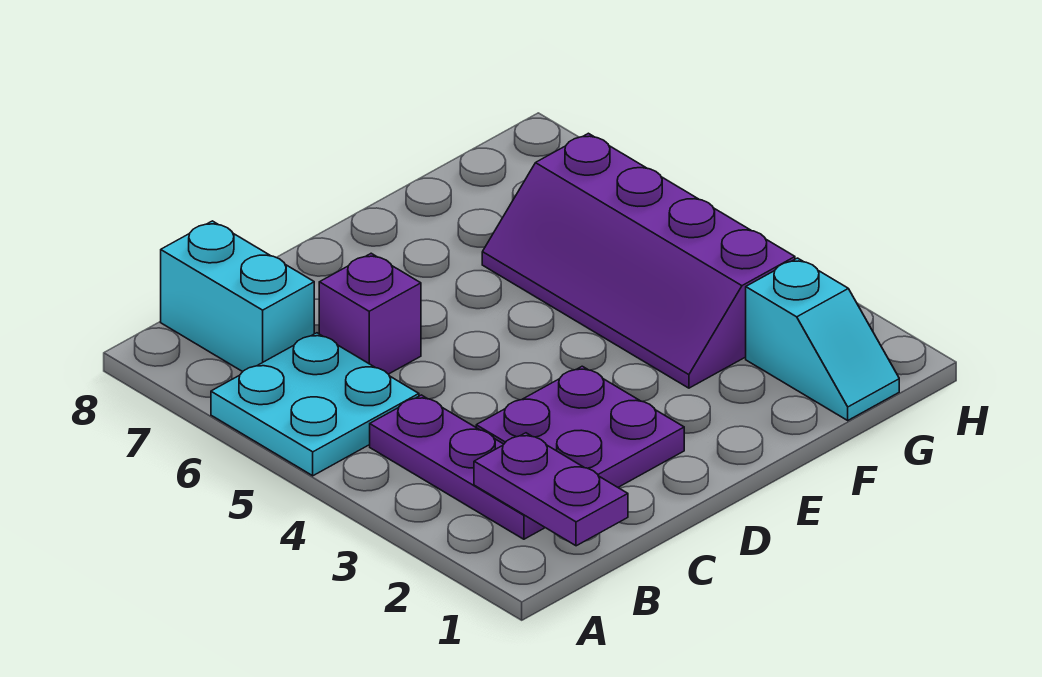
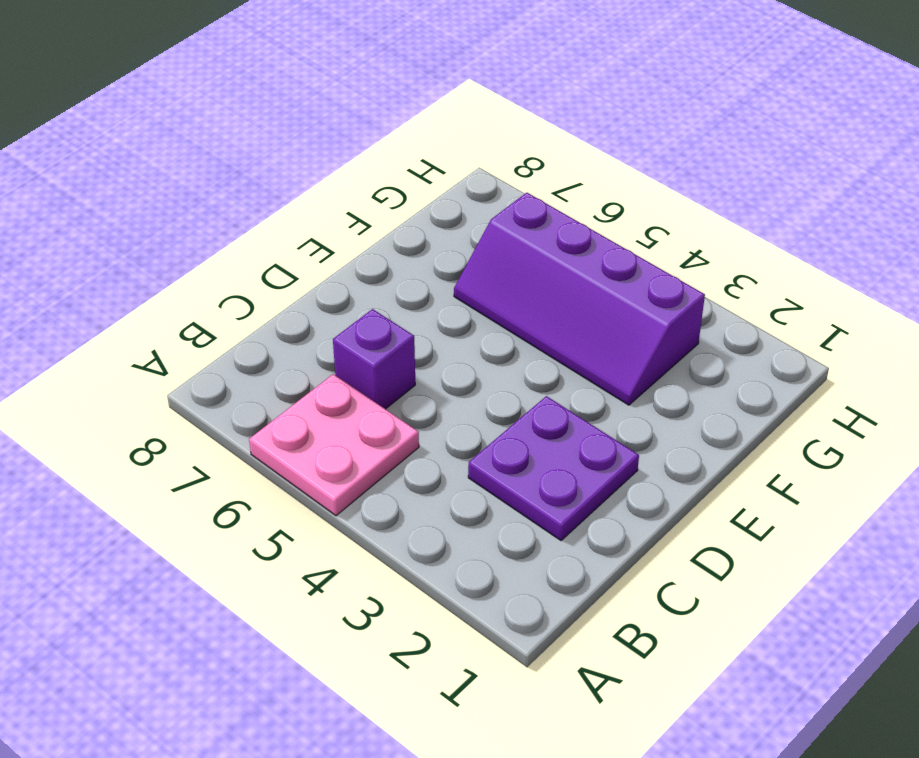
pink plate A5:B6 level 1 -> cyan plate A5:B6 level 1
none -> purple plate B2:B4 level 1
none -> cyan brick B7:B8 level 1

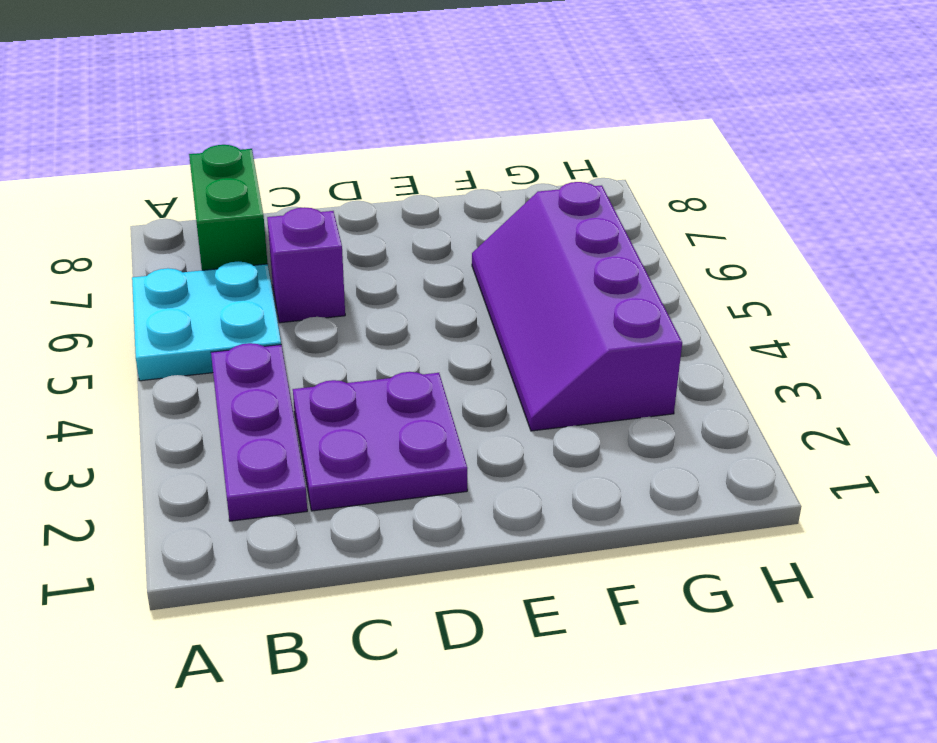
green brick B7:B8 level 1 -> cyan brick B7:B8 level 1
none -> cyan slope G1:G2 level 1 top 2
none -> purple plate B1:B2 level 2

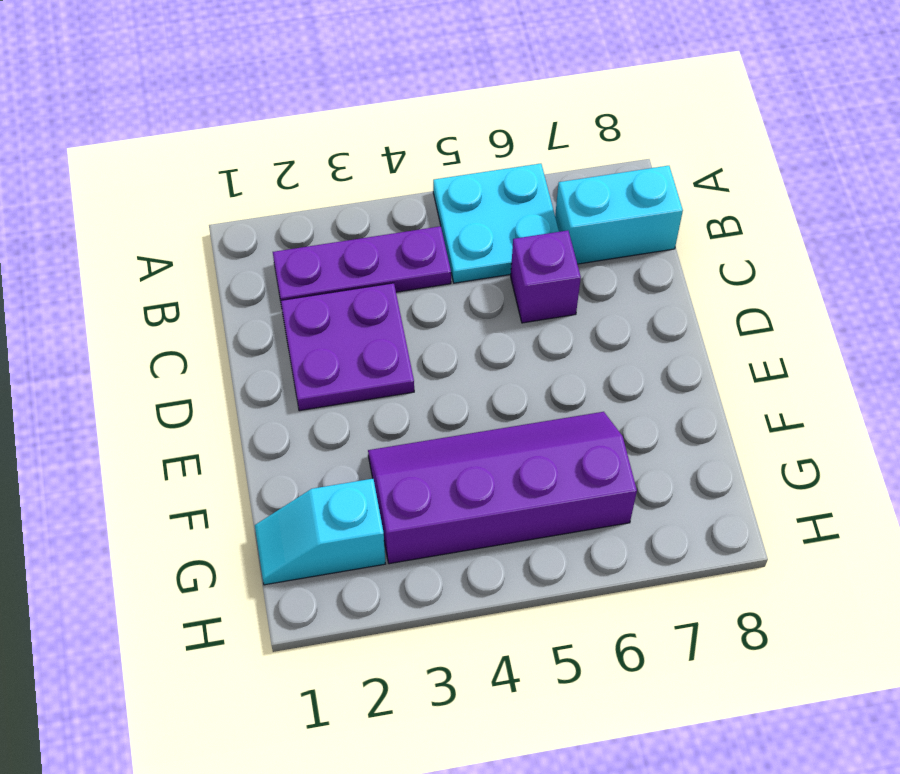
none -> purple plate B1:B2 level 2

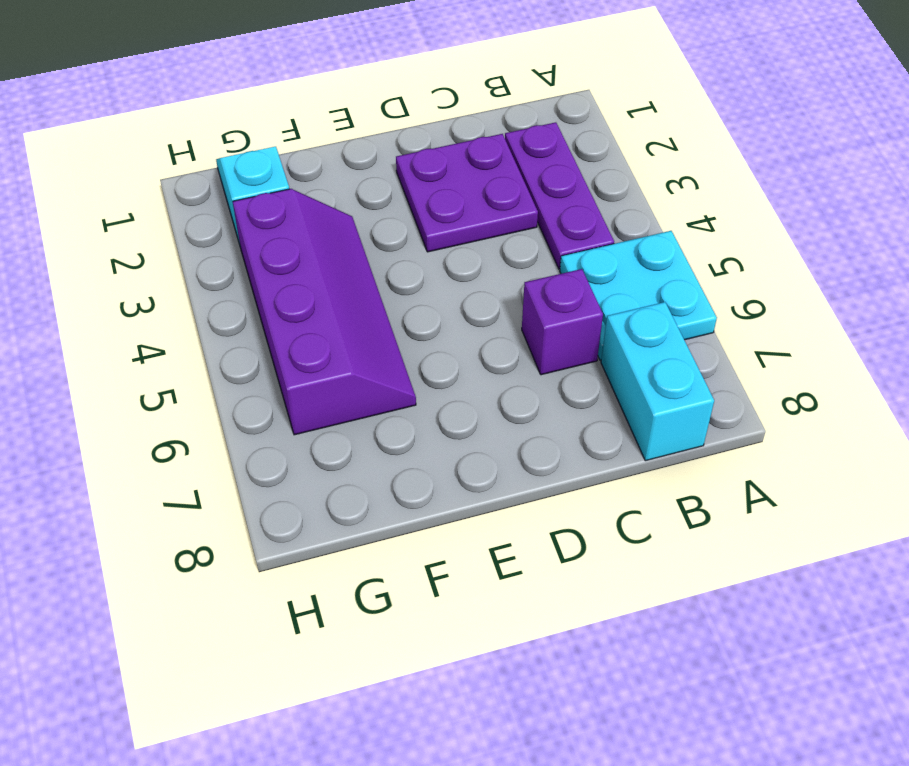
none -> purple plate B1:B2 level 2

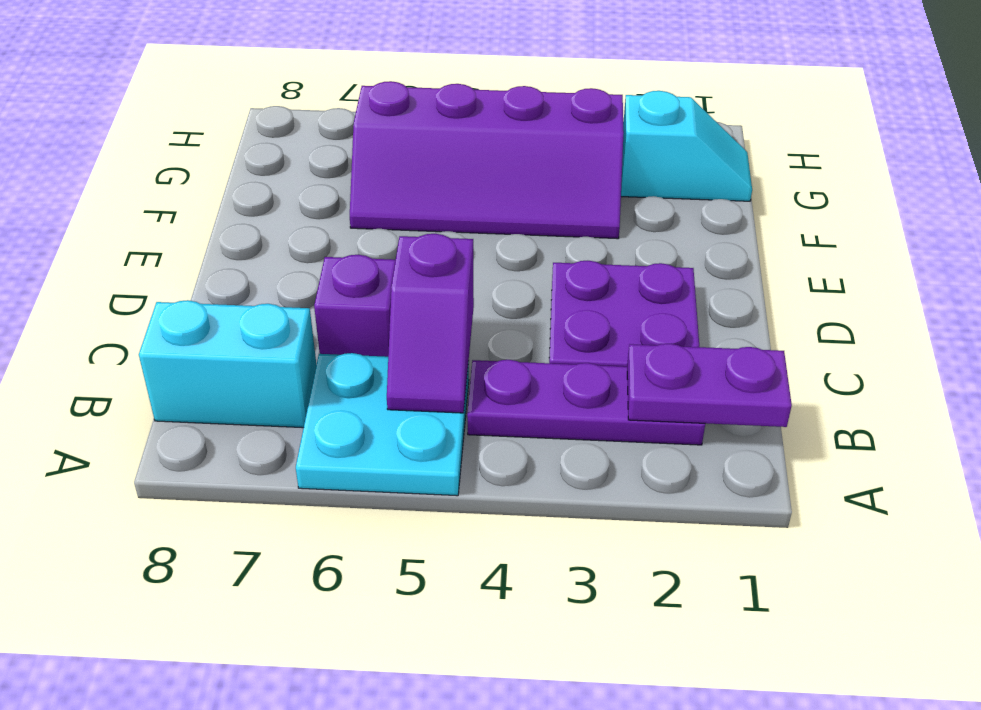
purple slope B5:C5 level 2 top C -> none

